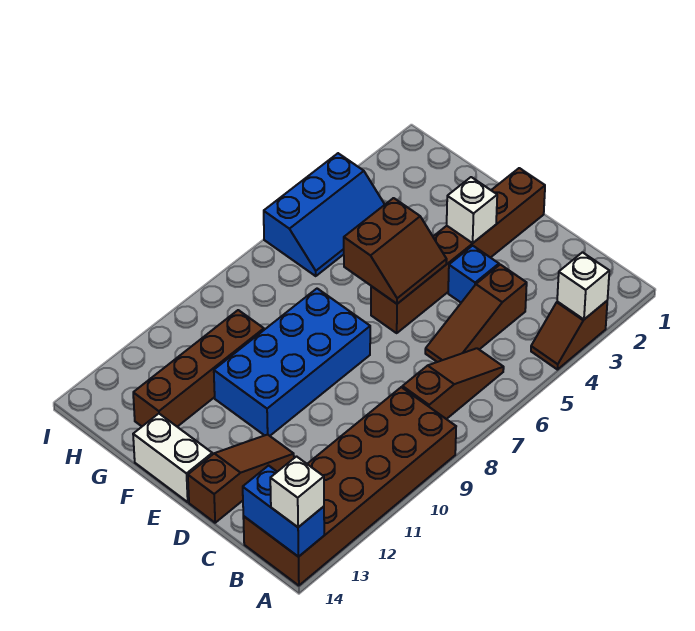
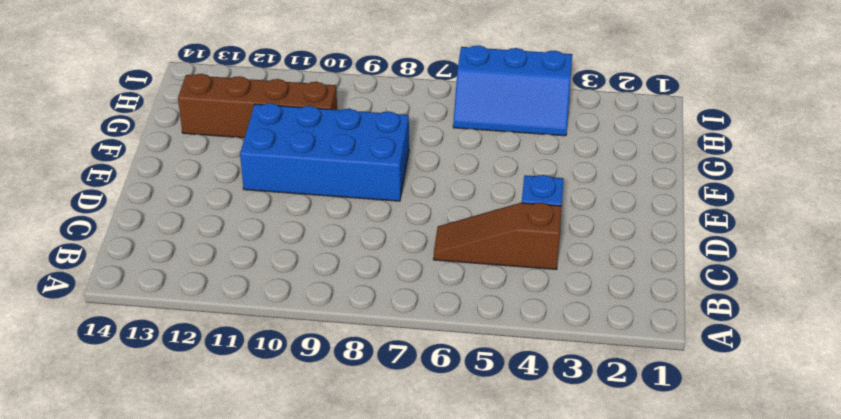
none -> brown slope A3:A4 level 1 top 3
none -> brown brick A9:B14 level 1
none -> brown slope B6:B8 level 1 top 8

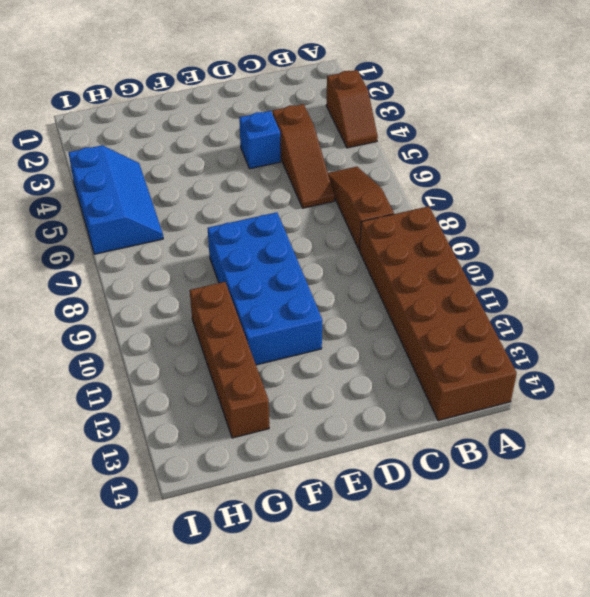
none -> brown slope D12:D14 level 1 top 14
none -> brown brick E1:E6 level 1
none -> white brick E14:F14 level 1

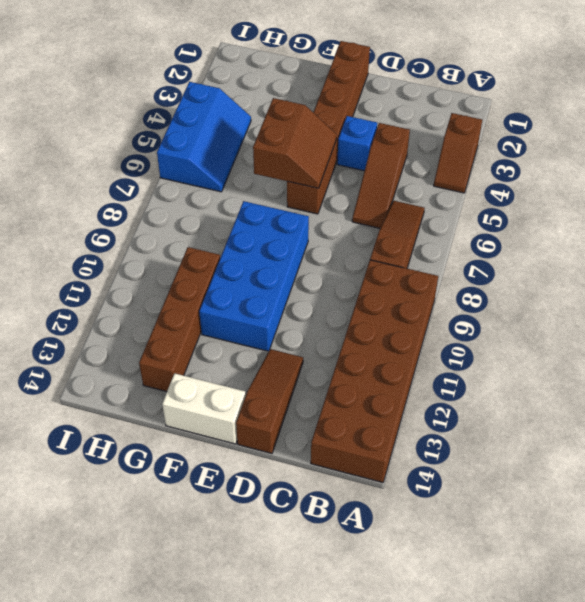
none -> white brick A3 level 2
none -> blue brick A14:B14 level 2
none -> white brick E3 level 2

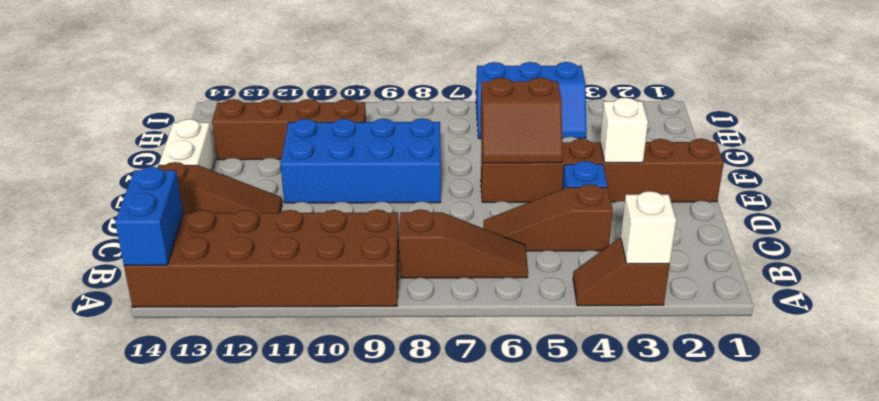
none -> white brick A14 level 3

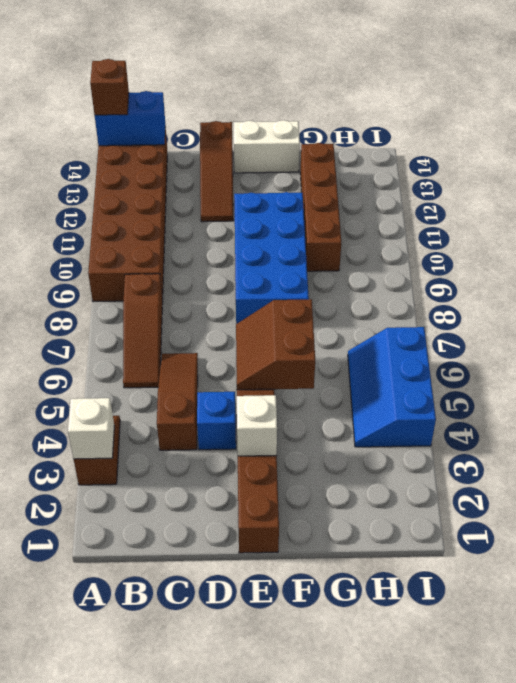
brown brick A14 level 3 -> white brick A14 level 3

